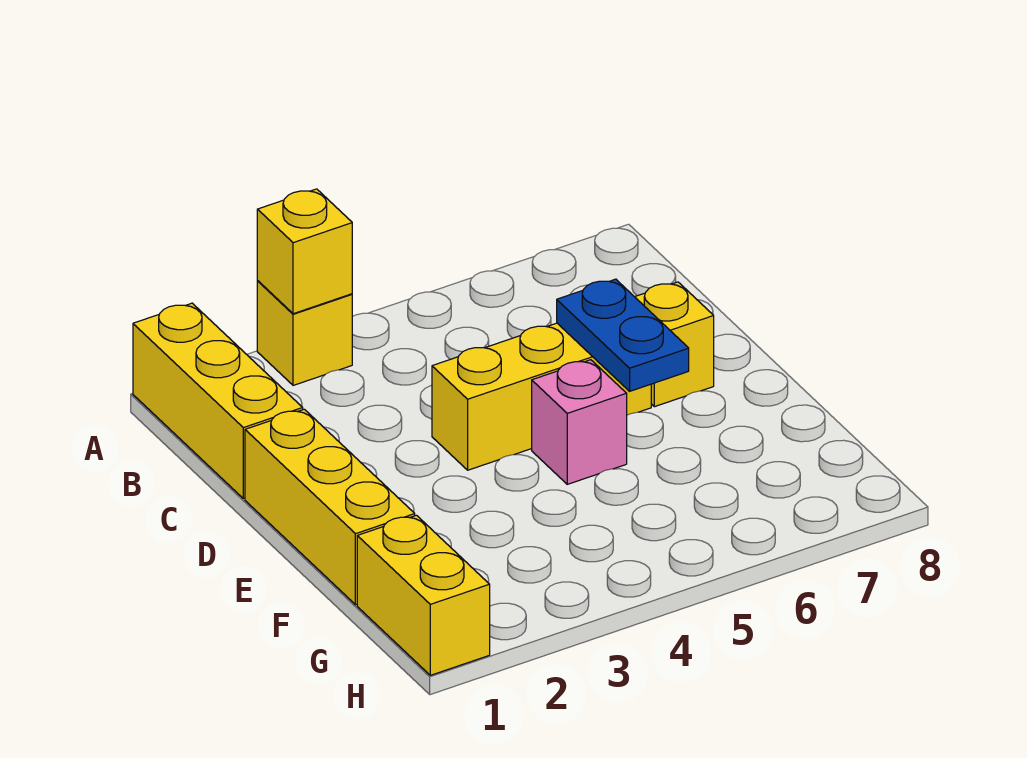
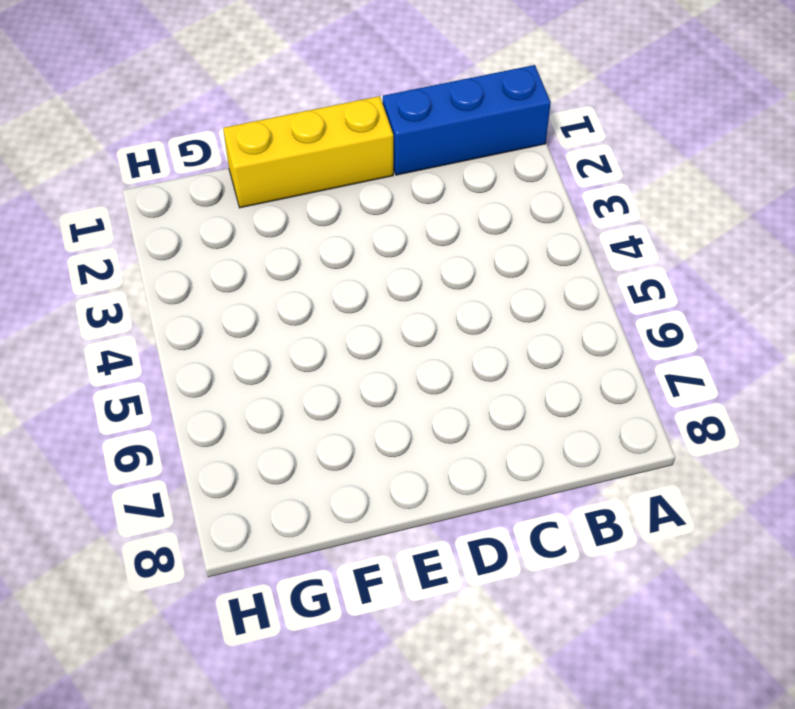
blue brick A1:C1 level 1 -> yellow brick A1:C1 level 1
none -> yellow brick A3 level 1
none -> yellow brick D4:D6 level 1

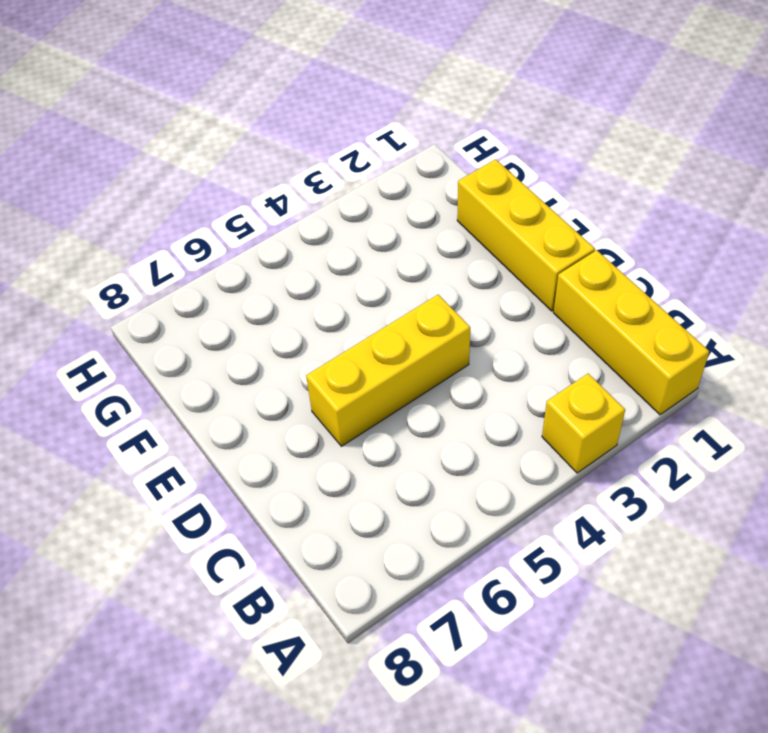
none -> yellow brick D7 level 1
none -> pink brick E5 level 1

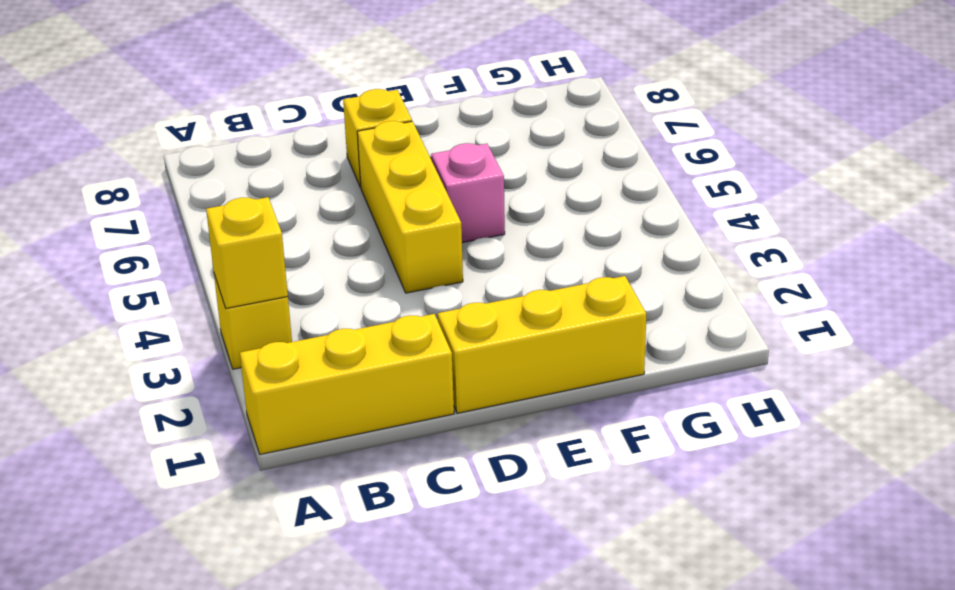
none -> yellow brick G1:H1 level 1
none -> blue plate D6:E6 level 2

